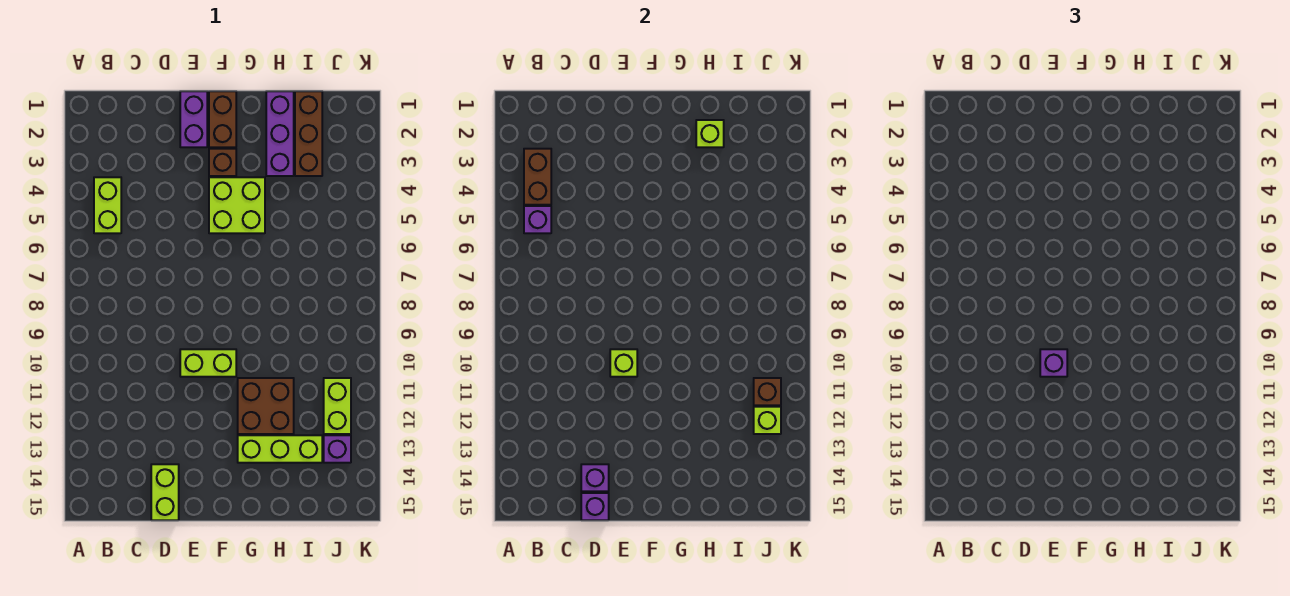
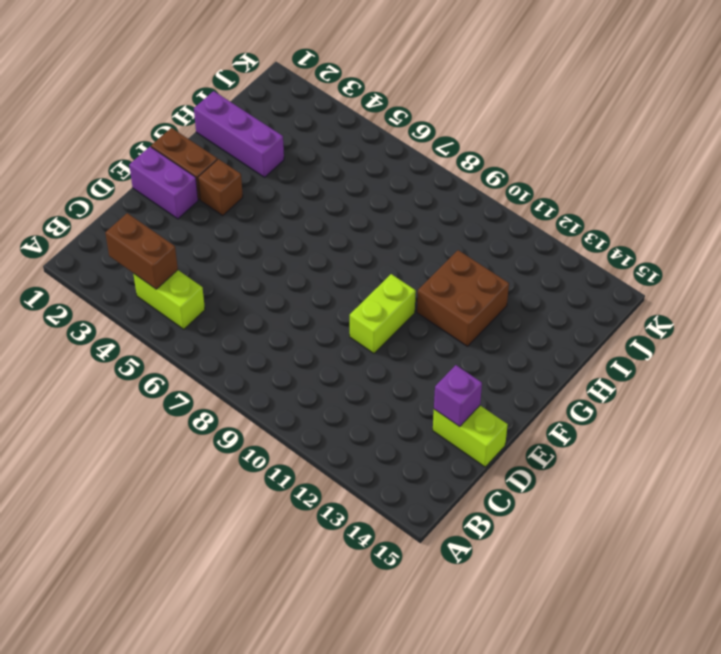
none -> lime brick F4:G5 level 1
none -> lime brick G13:I13 level 1
none -> brown brick I1:I3 level 1

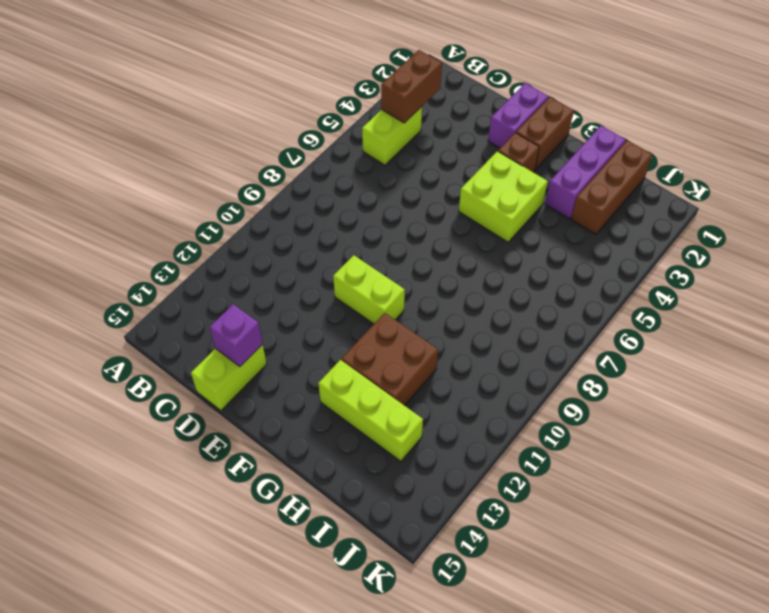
none -> lime brick J11:J12 level 1
none -> purple brick J13 level 1
none -> purple brick B5 level 2

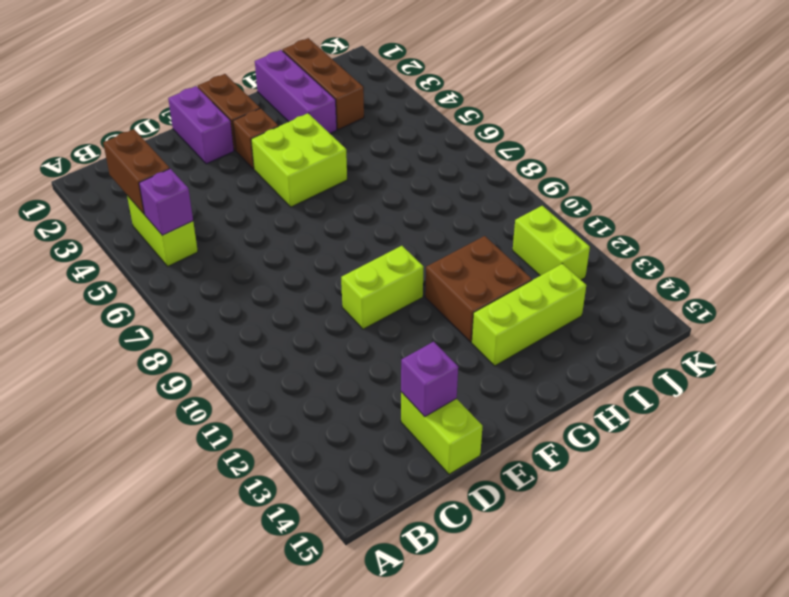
none -> purple brick J13 level 1
none -> purple brick D15 level 2
none -> lime brick E10 level 2

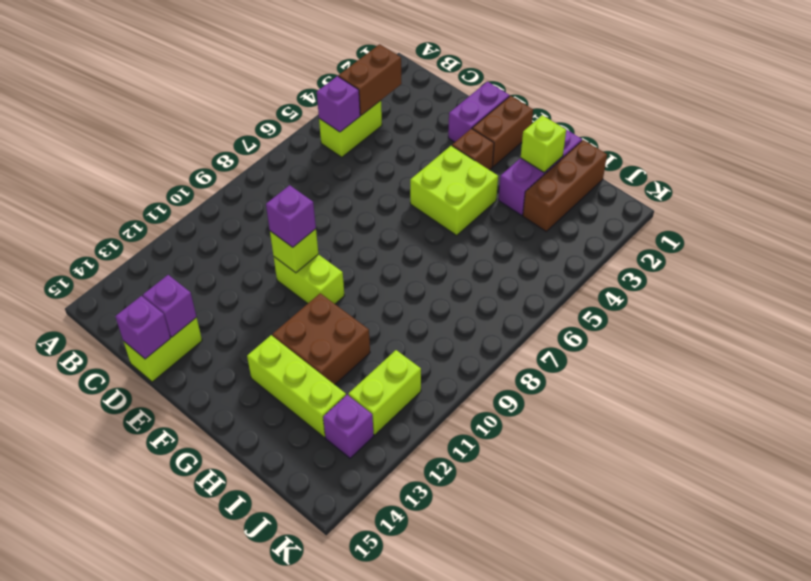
none -> brown brick J11 level 2
none -> lime brick J12 level 2

